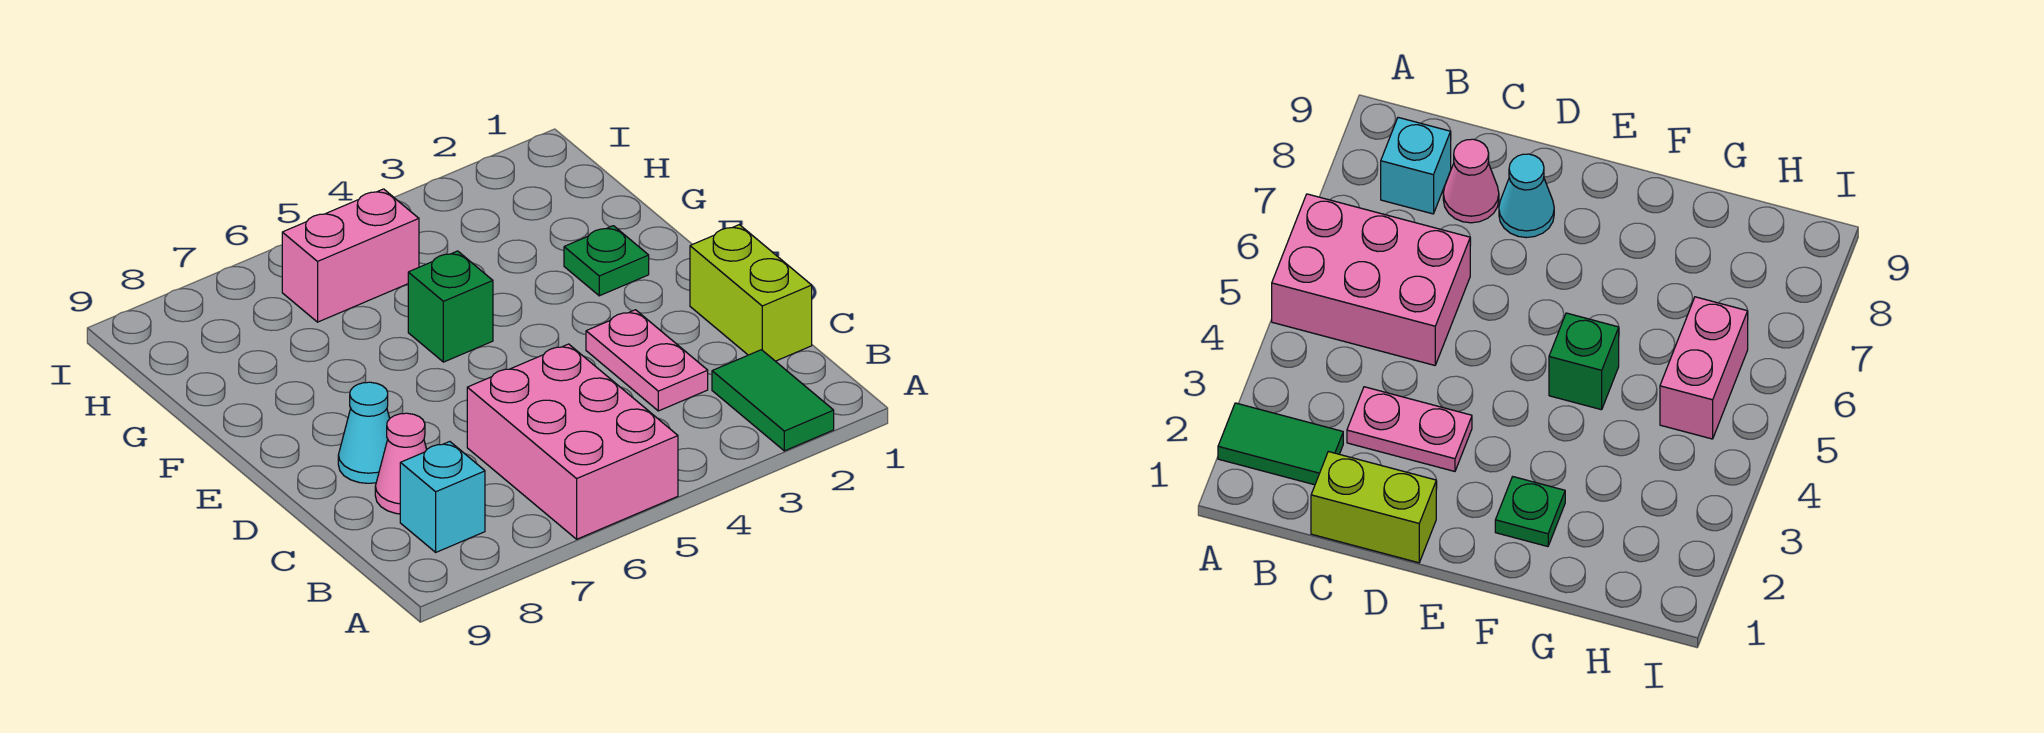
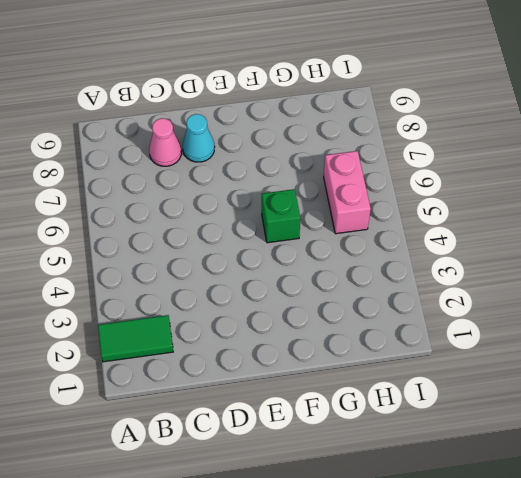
none -> pink brick A5:C6 level 1
none -> cyan brick B8 level 1

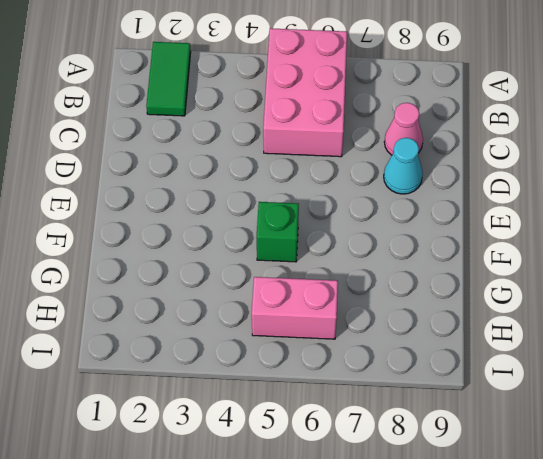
none -> cyan brick B8 level 1
none -> lime brick C1:D1 level 1

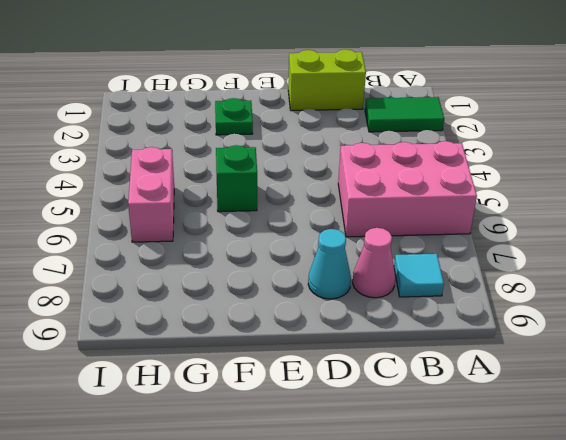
cyan tile B8 level 1 -> cyan brick B8 level 1
none -> pink plate C3:D3 level 1

